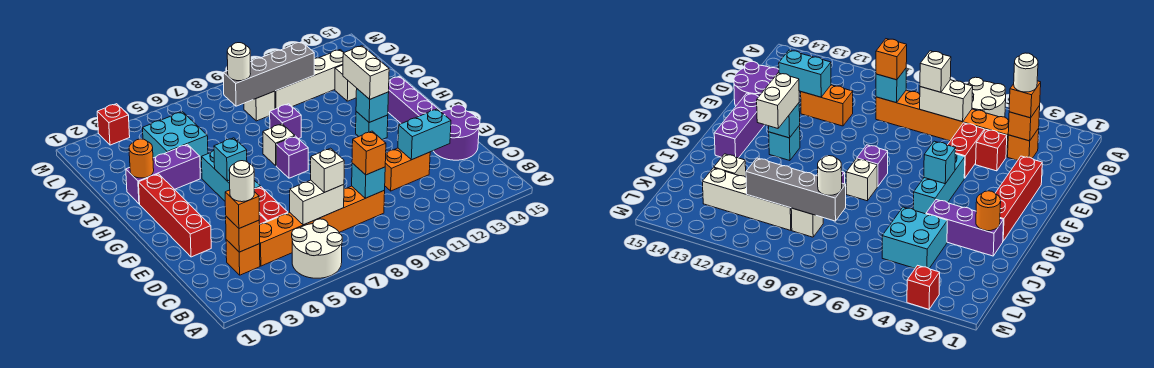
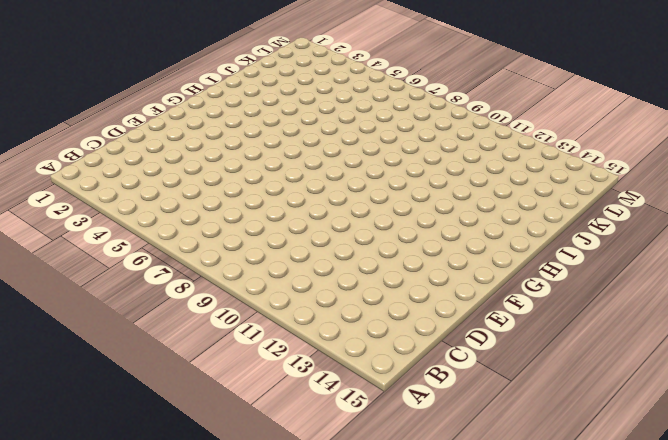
none -> white round brick A5:B6 level 1
none -> orange brick C3 level 1
none -> orange brick C4:C9 level 1
none -> red brick D4 level 1

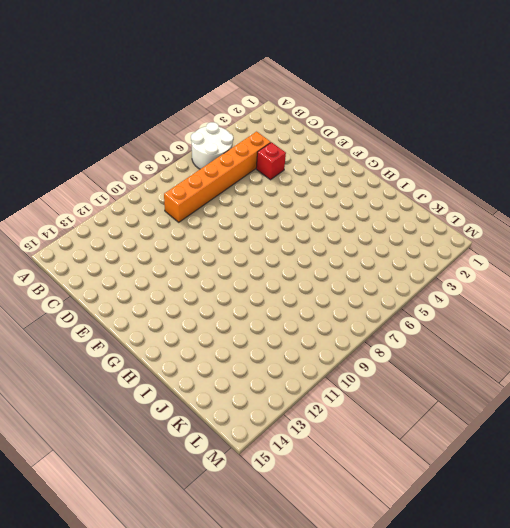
none -> orange brick C3 level 1
none -> red brick D5:E5 level 1
none -> orange brick D11:D12 level 1
none -> purple round brick D14:E15 level 1

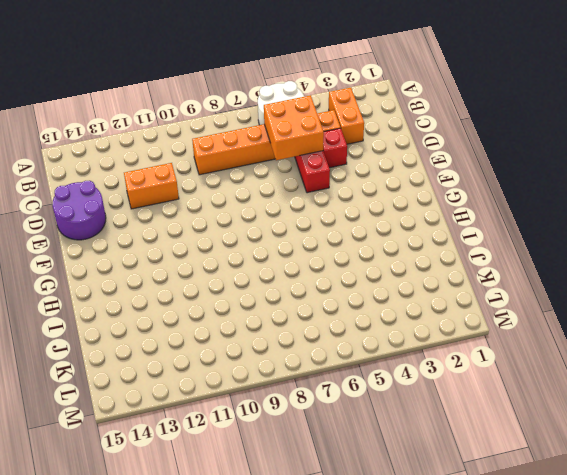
orange brick B3:C3 level 1 -> orange brick C3 level 1
orange brick C5:D6 level 2 -> white brick C6:C7 level 2
none -> red brick E2:H2 level 1
none -> cyan brick F5:H5 level 1
none -> purple brick F14:H14 level 1
none -> purple brick G8 level 1

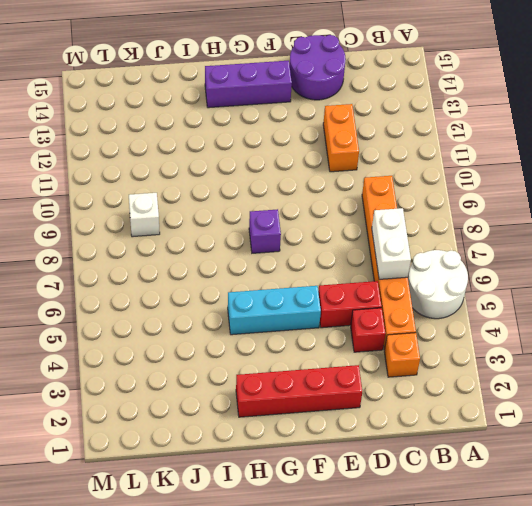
none -> cyan brick G12 level 1
none -> white brick H8 level 1
none -> purple brick I2:I4 level 1
none -> purple brick I9 level 1

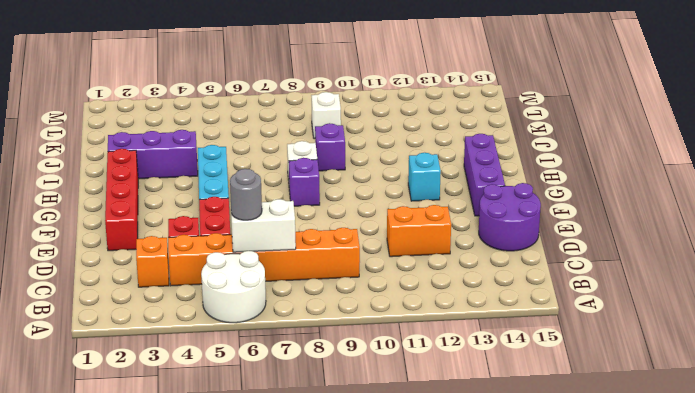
grey round brick C6 level 3 -> none
none -> cyan brick J4:K5 level 1
none -> white brick J13 level 1
none -> white brick K10:K13 level 1
none -> red brick M3 level 1

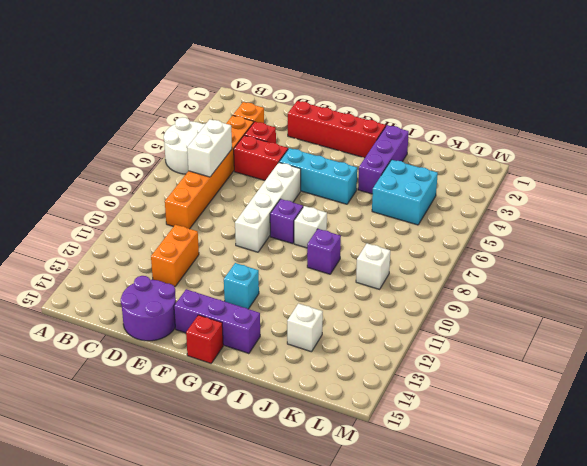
white brick F6:F9 level 1 -> white brick K10:K13 level 1
red brick G15 level 1 -> red brick M3 level 1
none -> orange brick C3 level 2
none -> cyan brick C9 level 2
none -> cyan brick D12:D13 level 2
none -> cyan brick G5 level 2

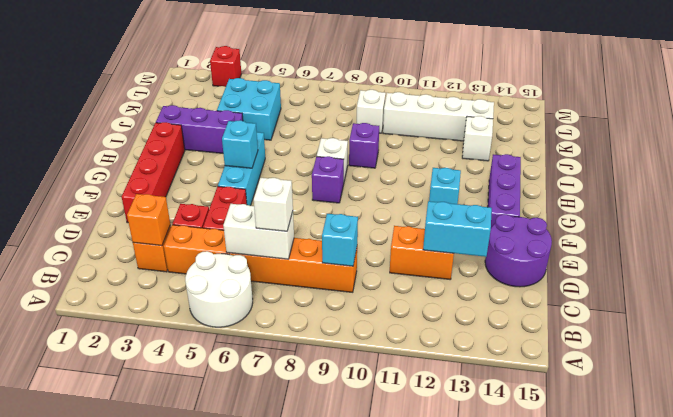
none -> cyan brick G12 level 2
none -> orange round brick I2 level 2
none -> grey brick K8:K11 level 2
none -> orange brick C3 level 3

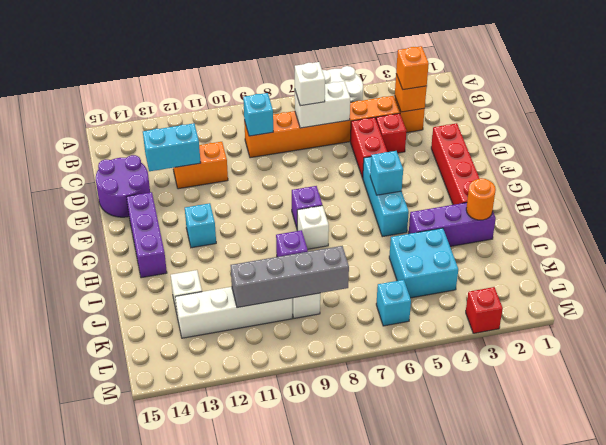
cyan brick L6 level 1 -> cyan brick G12 level 2
none -> orange brick C9 level 3
none -> white brick G12:H12 level 3
none -> white round brick K8 level 3
none -> white round brick C3 level 4

